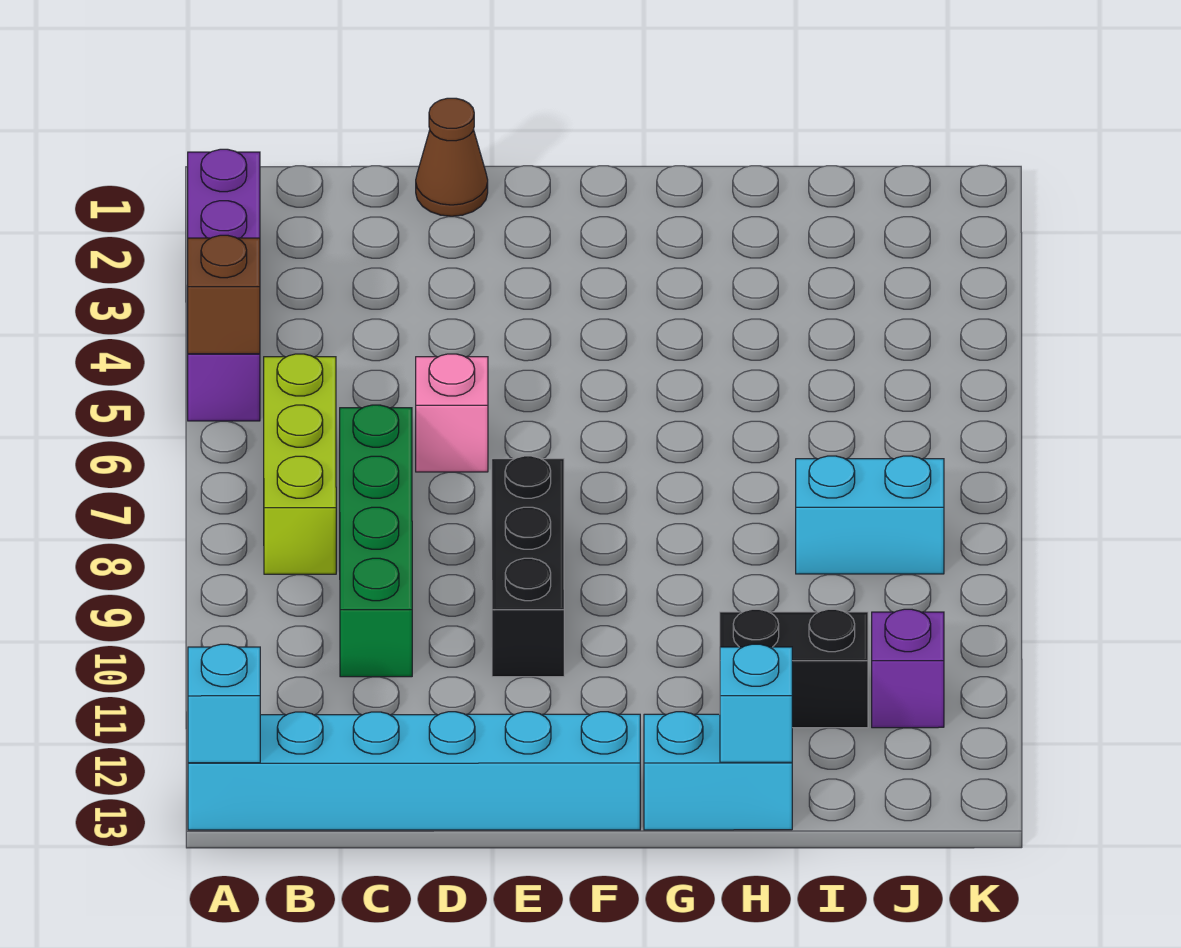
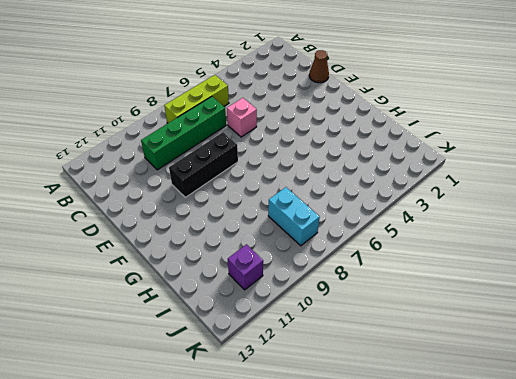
none -> purple brick A2:A5 level 1
none -> cyan brick A13:F13 level 1
none -> cyan brick G13:H13 level 1

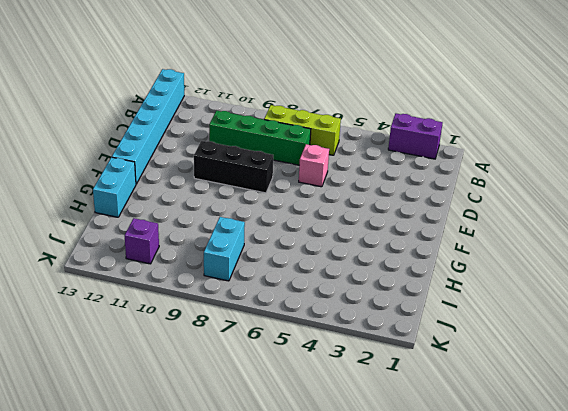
purple brick A2:A3 level 1 -> purple brick A2:A5 level 1
none -> brown cone D1 level 1
none -> black brick H11:I11 level 1
none -> brown brick A5 level 2

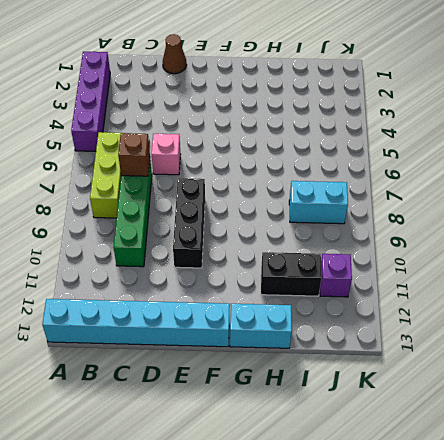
brown brick C7 level 2 -> brown brick A5 level 2
none -> cyan brick A13 level 2
none -> cyan brick H13 level 2

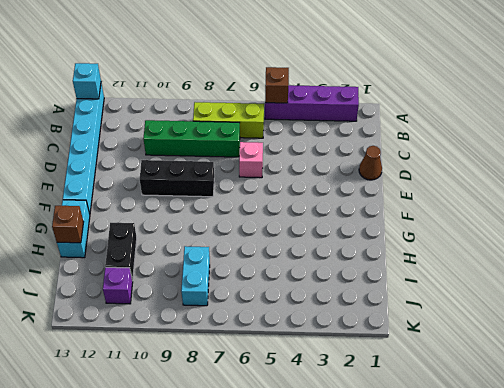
brown brick H13 level 2 -> cyan brick H13 level 2

